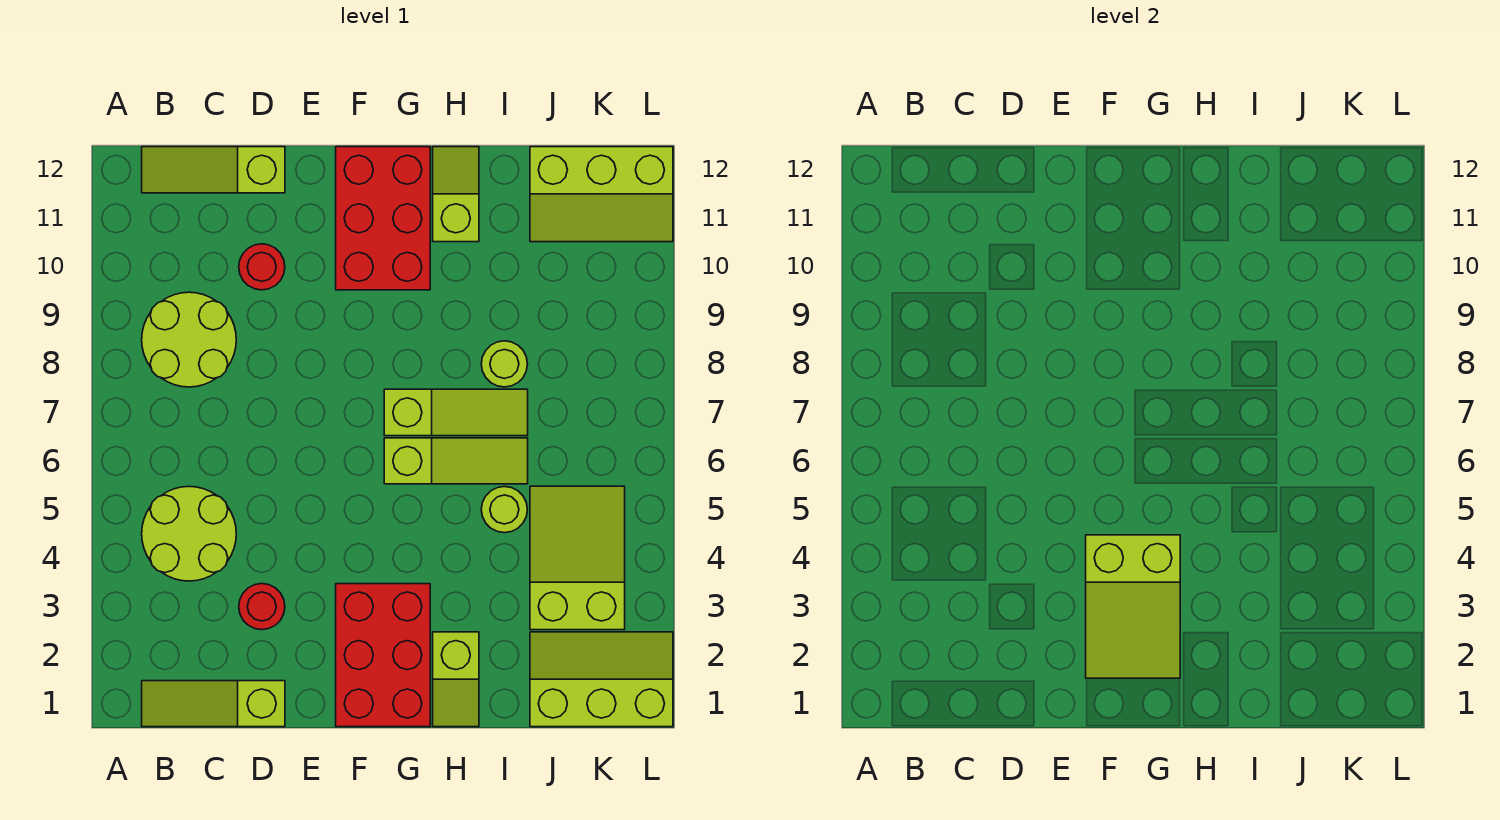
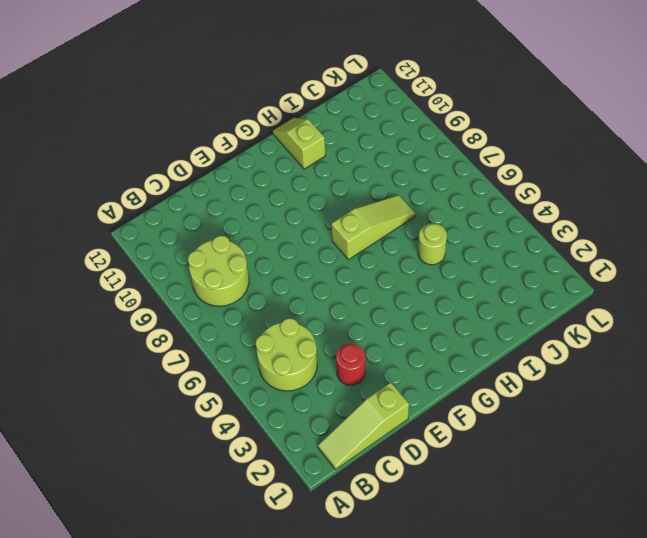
none -> lime slope B12:D12 level 1 top D
none -> red round brick D10 level 1
none -> red brick F1:G3 level 1

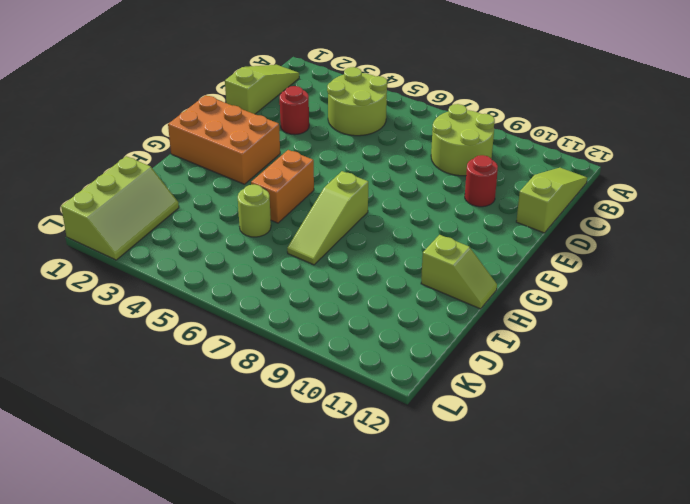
orange brick F1:G3 level 1 -> red brick F1:G3 level 1
orange brick G5:H5 level 1 -> none
none -> red brick F10:G12 level 1
none -> lime slope G6:I6 level 1 top G
none -> lime slope H1:H2 level 1 top 2

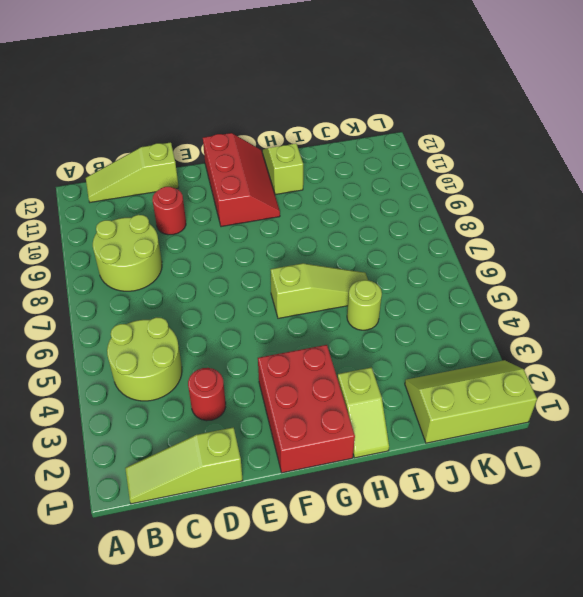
red slope F10:G12 level 1 top F -> red brick F10:G12 level 1
none -> lime slope G7:I7 level 1 top G
none -> lime round brick I8 level 1
none -> lime slope J3:K5 level 1 top 3

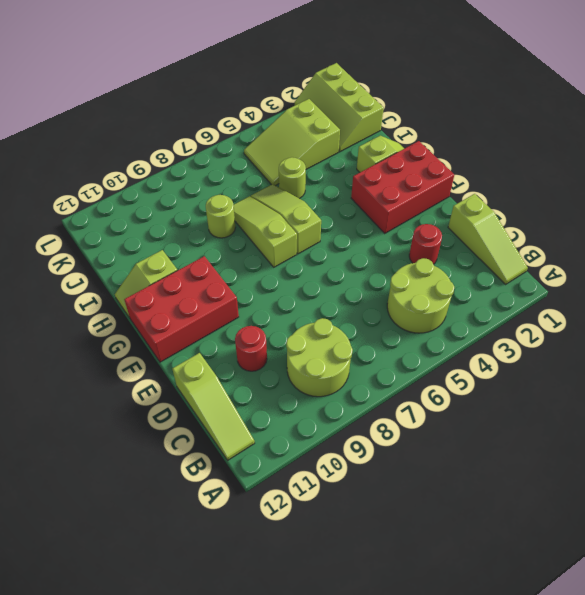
none -> lime slope J11:L12 level 1 top 12
none -> lime slope F2:G4 level 2 top 4

